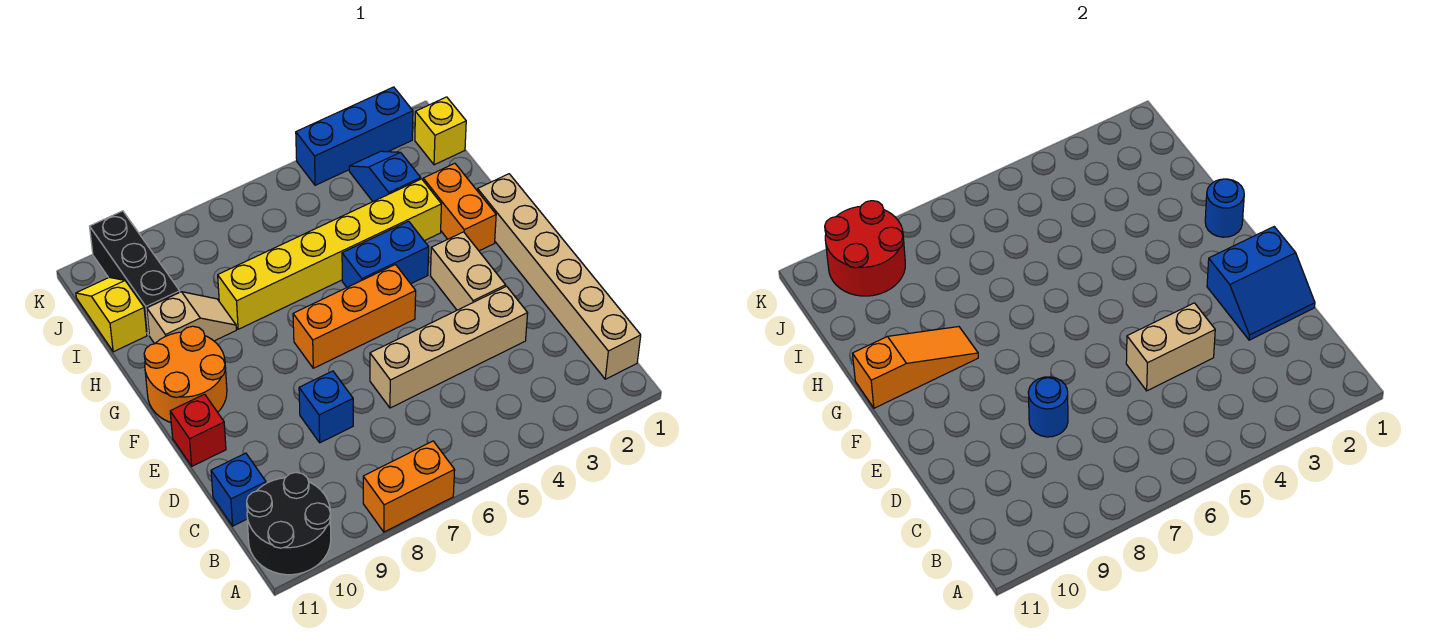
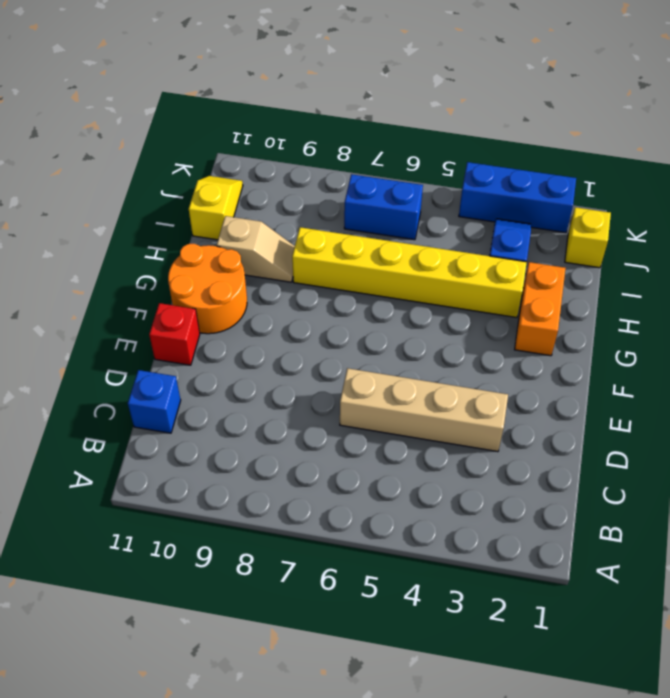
blue brick J6:J7 level 1 -> blue brick G4:G5 level 1
none -> orange brick A7:A8 level 1
none -> black round brick A10:B11 level 1
none -> tan brick B1:G1 level 1

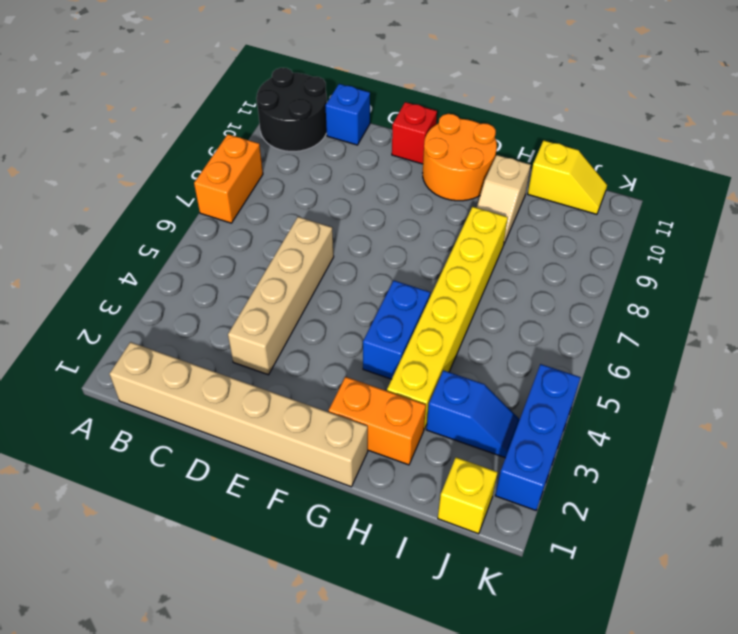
none -> blue brick D8 level 1
none -> tan brick E3:F3 level 1
none -> orange brick F5:F7 level 1

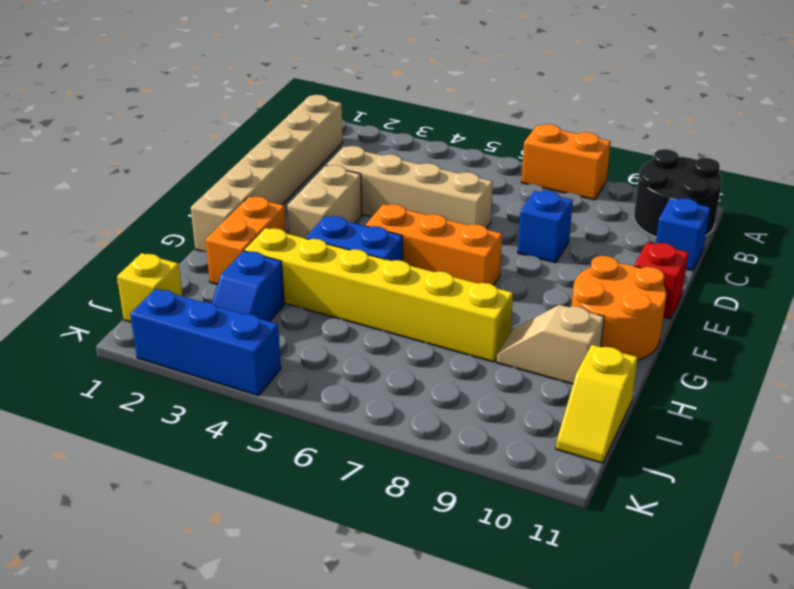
none -> black brick I10:K10 level 1
none -> blue slope D1:E2 level 2 top E
none -> tan brick D4:D5 level 2

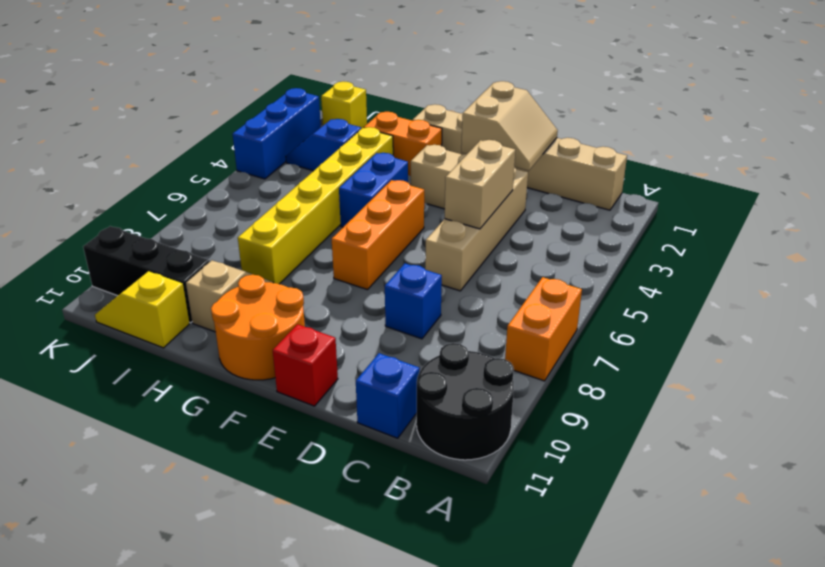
tan slope D1:E2 level 2 top E -> blue slope D1:E2 level 2 top E
none -> blue round brick D8 level 2
none -> blue round brick G1 level 2
none -> orange slope G9:G11 level 2 top 11

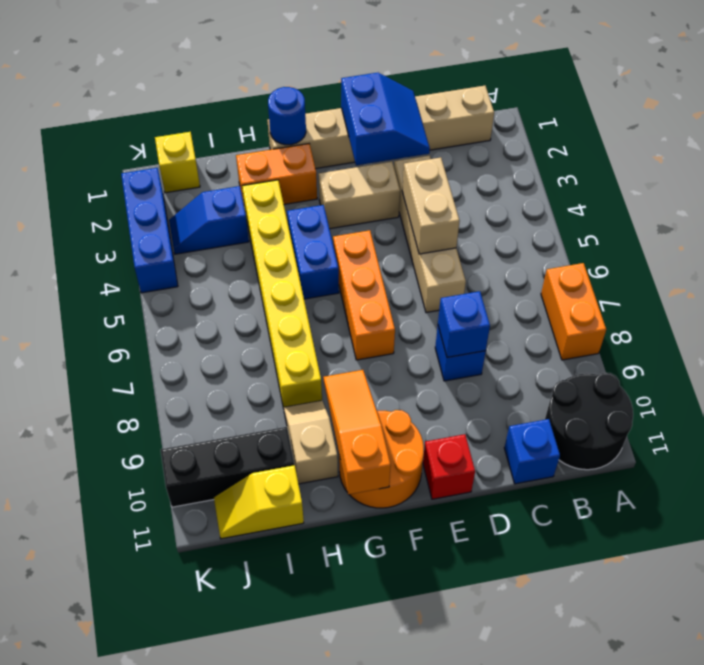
blue brick D8 level 2 -> blue round brick D8 level 2
none -> red round brick J9:K10 level 2

